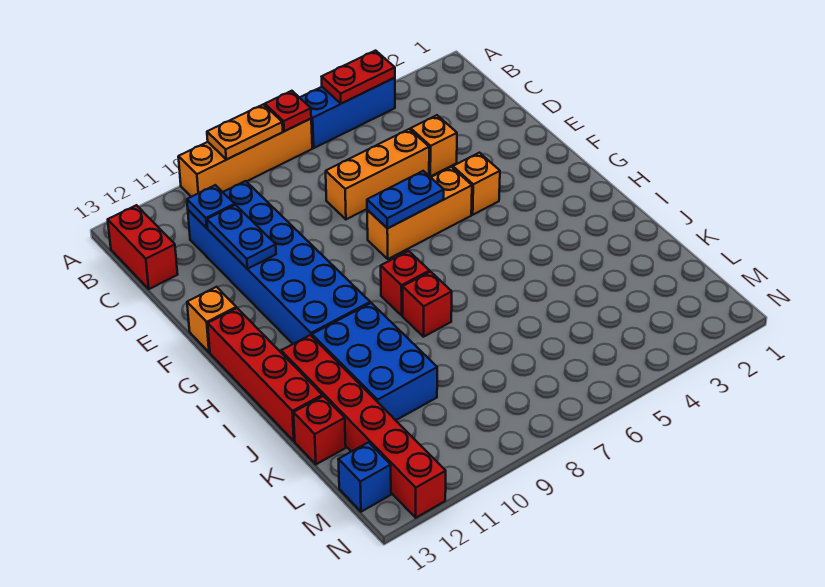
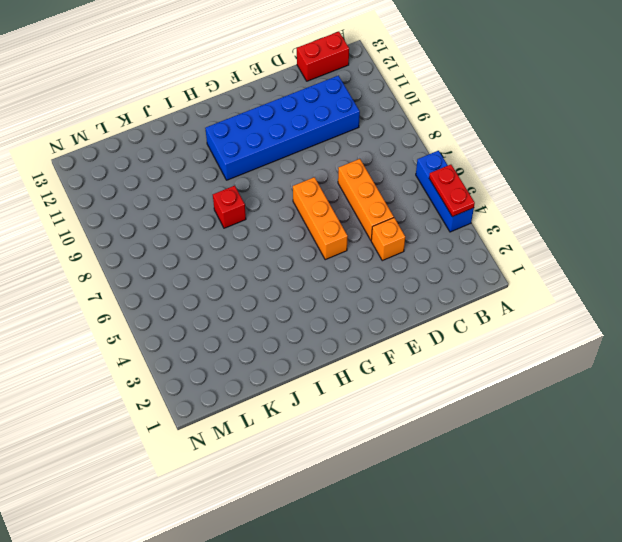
none -> orange brick A7:A10 level 1
none -> orange brick F4 level 1
none -> orange brick F13 level 1

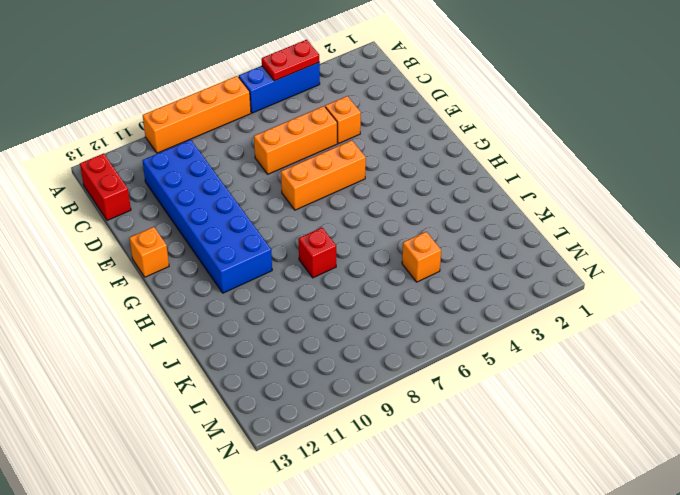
orange brick K5 level 1 -> orange brick F4 level 1
none -> red brick G13:J13 level 1
none -> red brick H8 level 1
none -> blue brick I10:K11 level 1

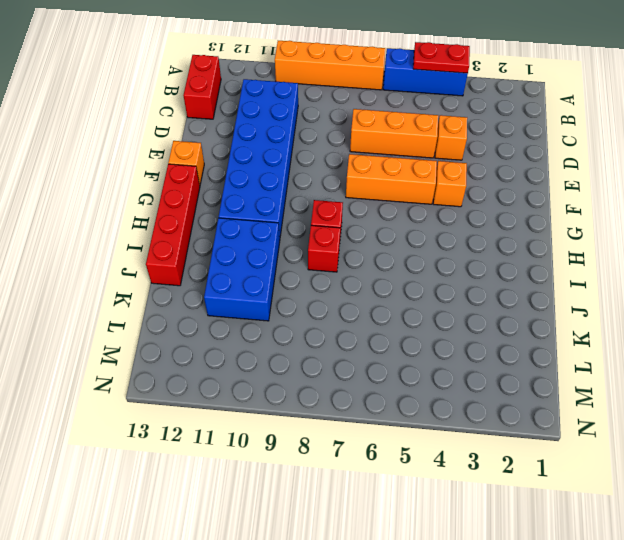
none -> red brick I12:N12 level 1
none -> red brick K13 level 1
none -> blue brick M13 level 1

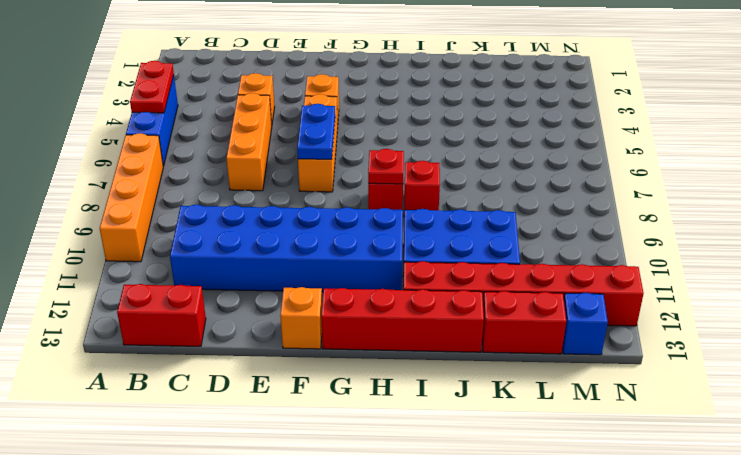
red plate H8 level 2 -> red plate A7 level 2
red brick K13:L13 level 1 -> red brick K13 level 1
none -> orange plate A8:A9 level 2
none -> blue plate C11 level 2
none -> blue plate D11:E11 level 2

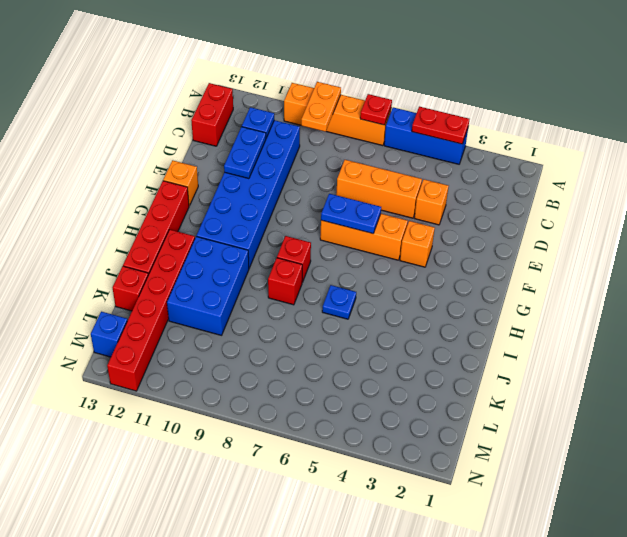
orange plate A9:B9 level 2 -> orange plate A8:A9 level 2
blue plate I6 level 1 -> none

